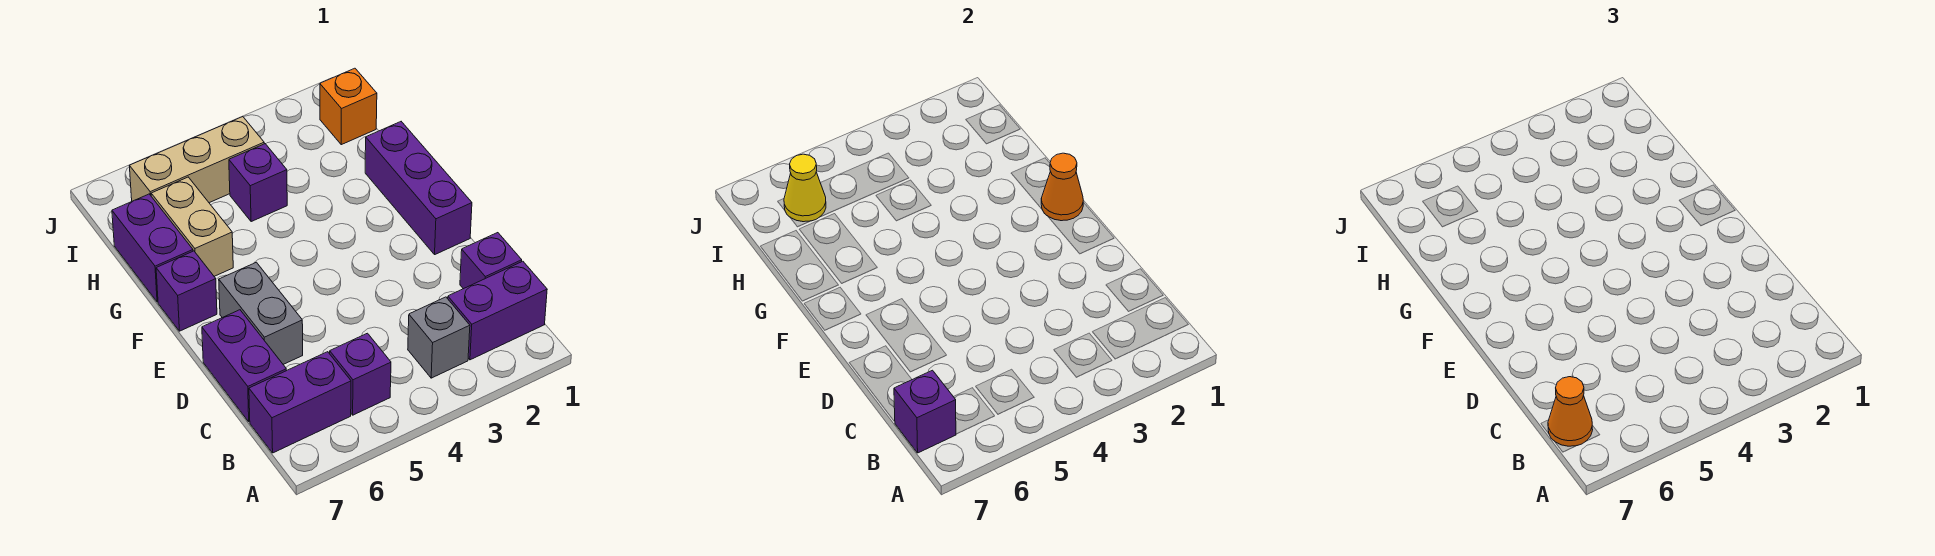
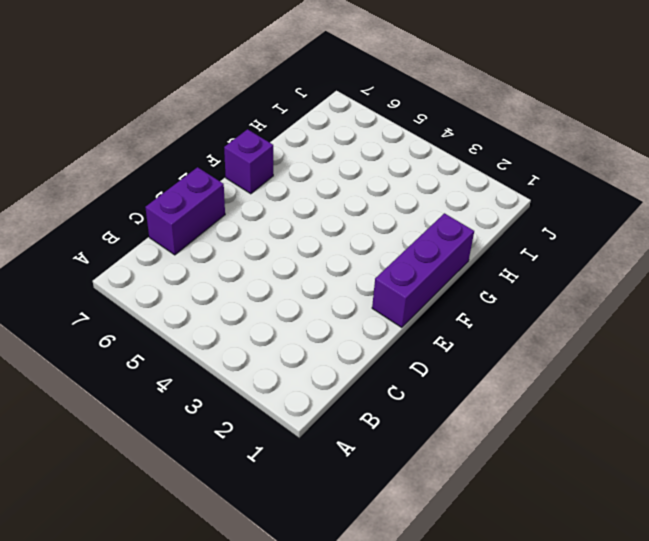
none -> purple brick B1:B2 level 1
none -> grey brick B3 level 1
none -> purple brick B5 level 1

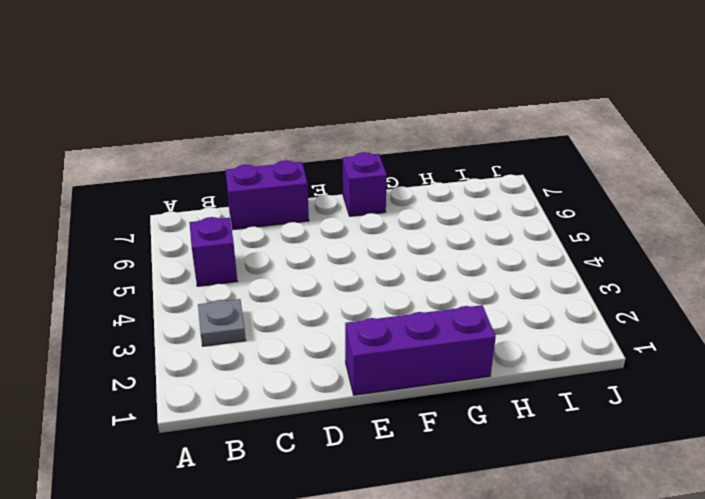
grey plate B3 level 1 -> grey brick B3 level 1
none -> purple brick B1:B2 level 1
none -> purple brick B6:B7 level 1
none -> purple brick C1 level 1

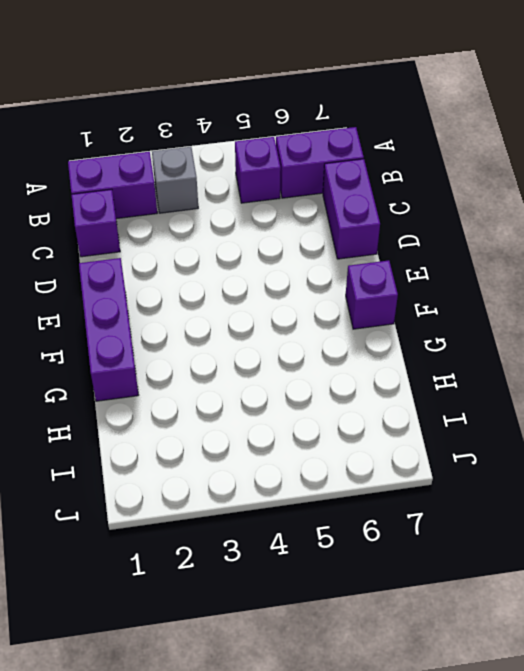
none -> grey brick D6:E6 level 1
none -> tan brick G6:H6 level 1
none -> purple brick G7:H7 level 1

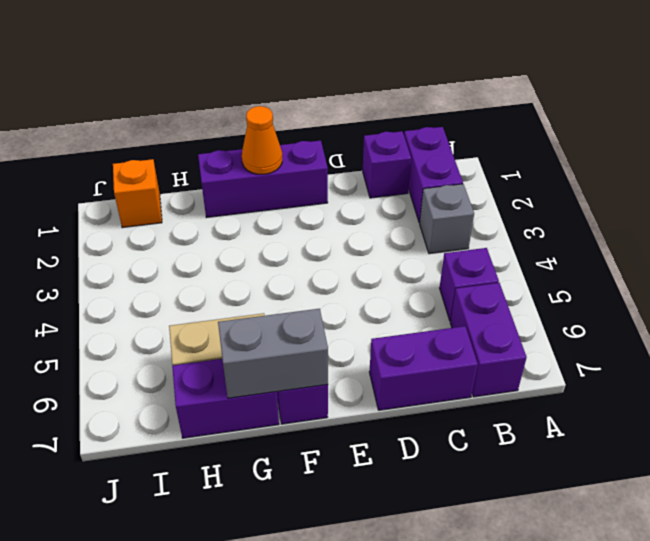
grey brick F7:G7 level 2 -> grey brick D6:E6 level 1
none -> purple brick H4 level 1
none -> tan brick I4:I6 level 1
none -> purple brick B7 level 2

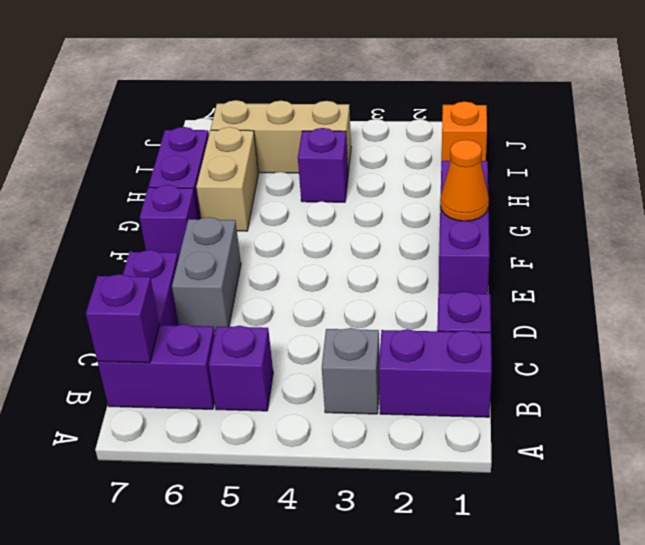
none -> yellow cone I6 level 2
none -> orange cone B7 level 3

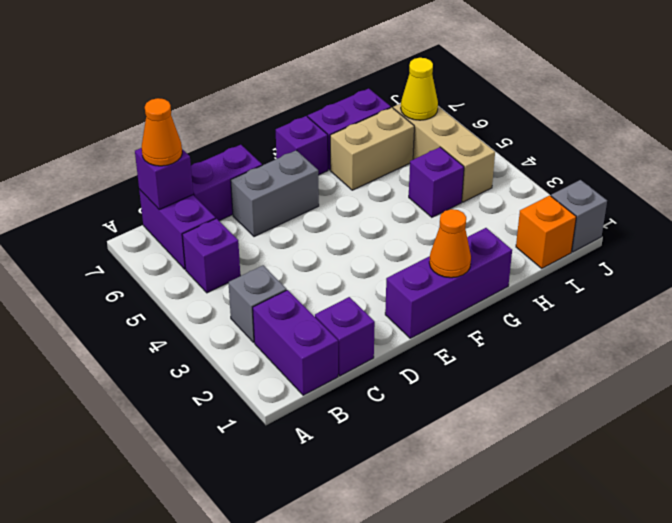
grey brick J1 level 1 -> none

